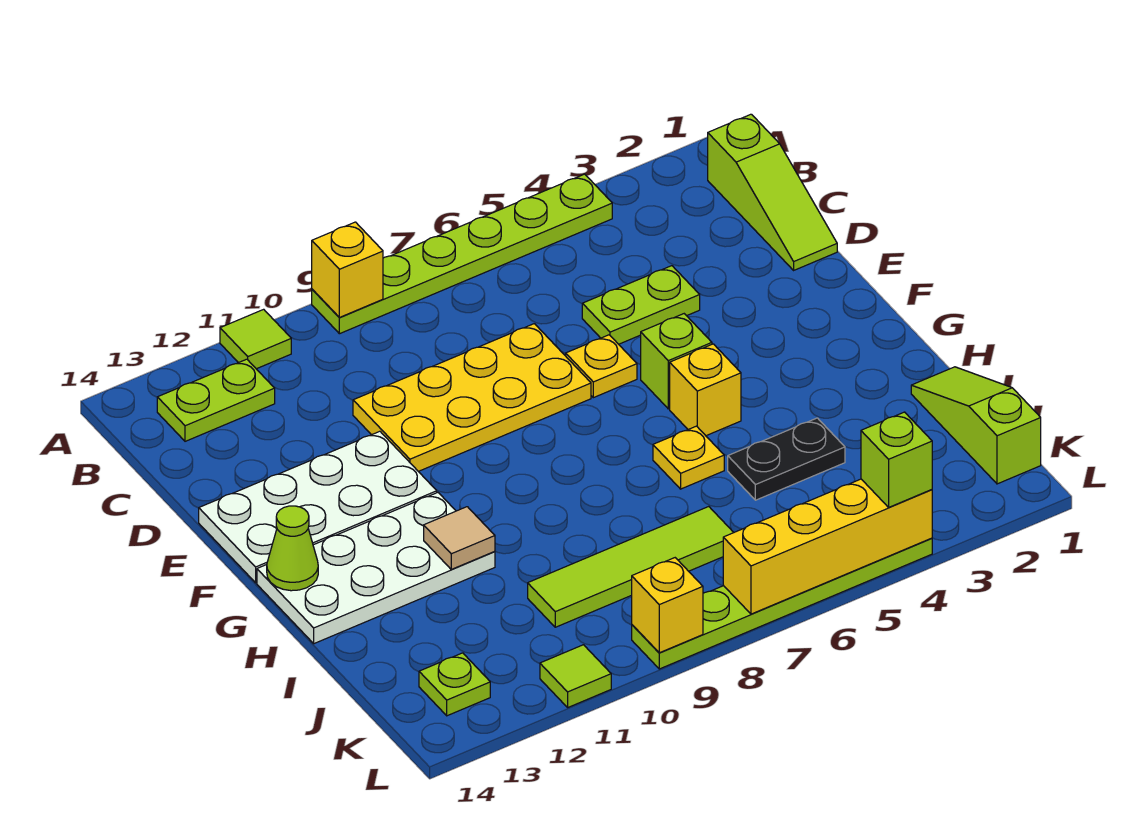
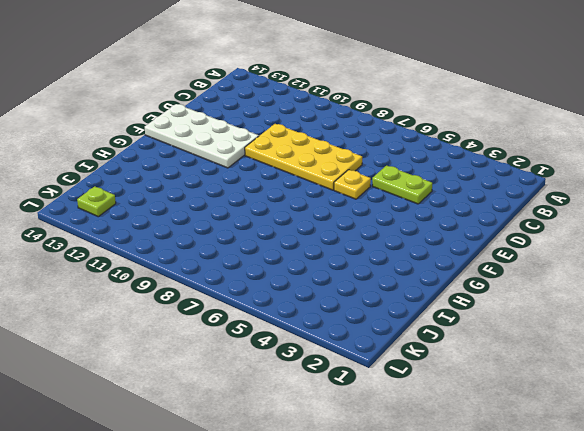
none -> lime plate A4:A9 level 1
none -> lime tile A11 level 1
none -> lime slope B1:D1 level 1 top B

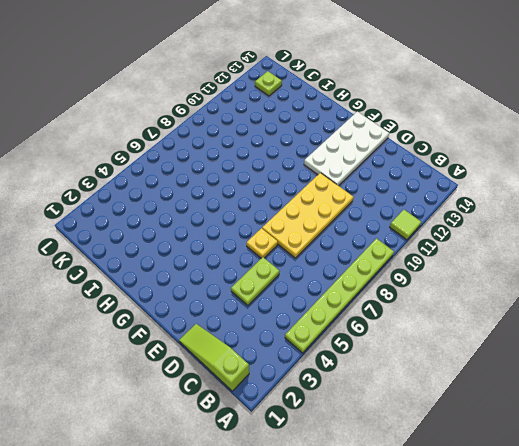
none -> lime plate B12:B13 level 1
none -> lime brick F5 level 1
none -> yellow brick G5 level 1

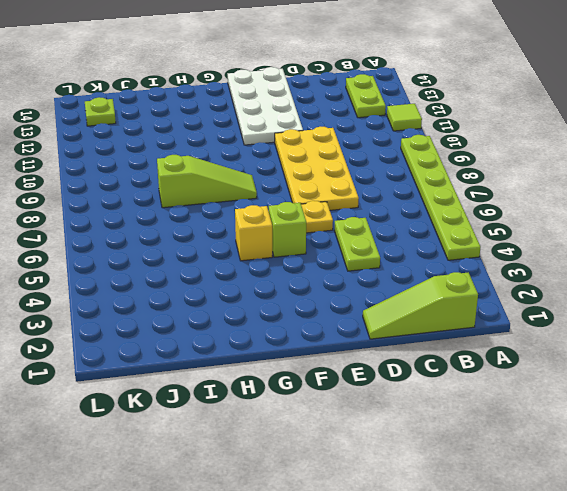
lime slope G8:I8 level 1 top I -> lime slope I1:K1 level 1 top K
none -> white plate G11:H14 level 1
none -> yellow plate H6 level 1
none -> black plate I4:I5 level 1

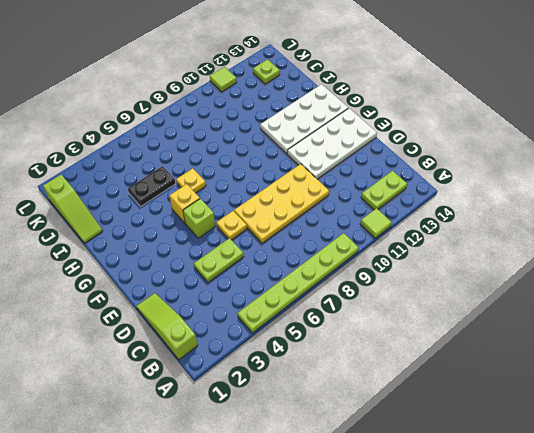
none -> lime tile J7:J10 level 1
none -> lime plate L4:L9 level 1
none -> yellow brick A9 level 2

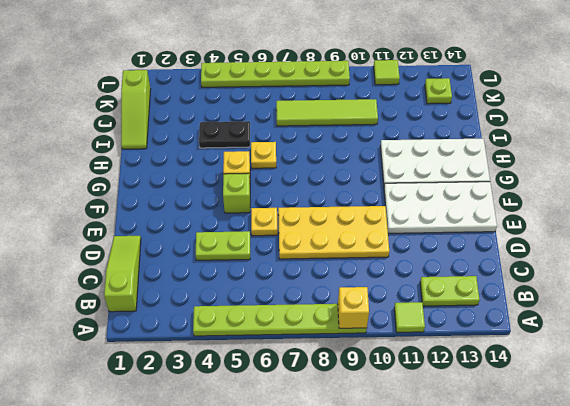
none -> lime cone G14 level 2
none -> tan tile H11 level 2
none -> yellow brick L4:L7 level 2

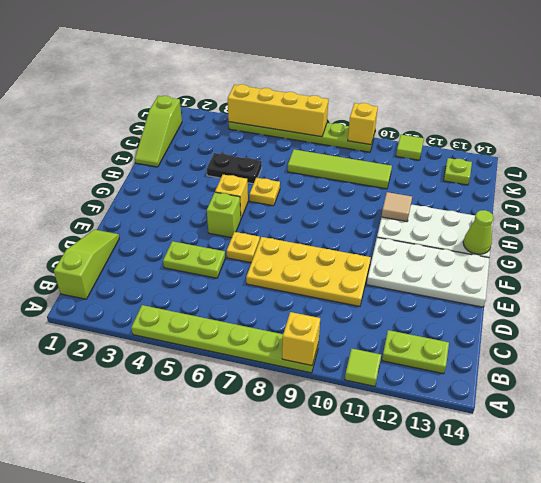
none -> lime brick L4 level 3

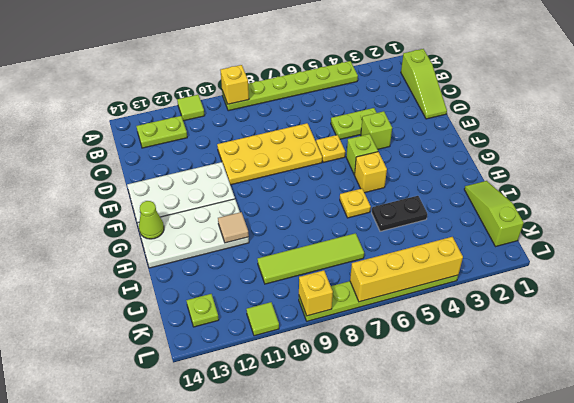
lime brick E4 level 1 -> lime brick L4 level 3

